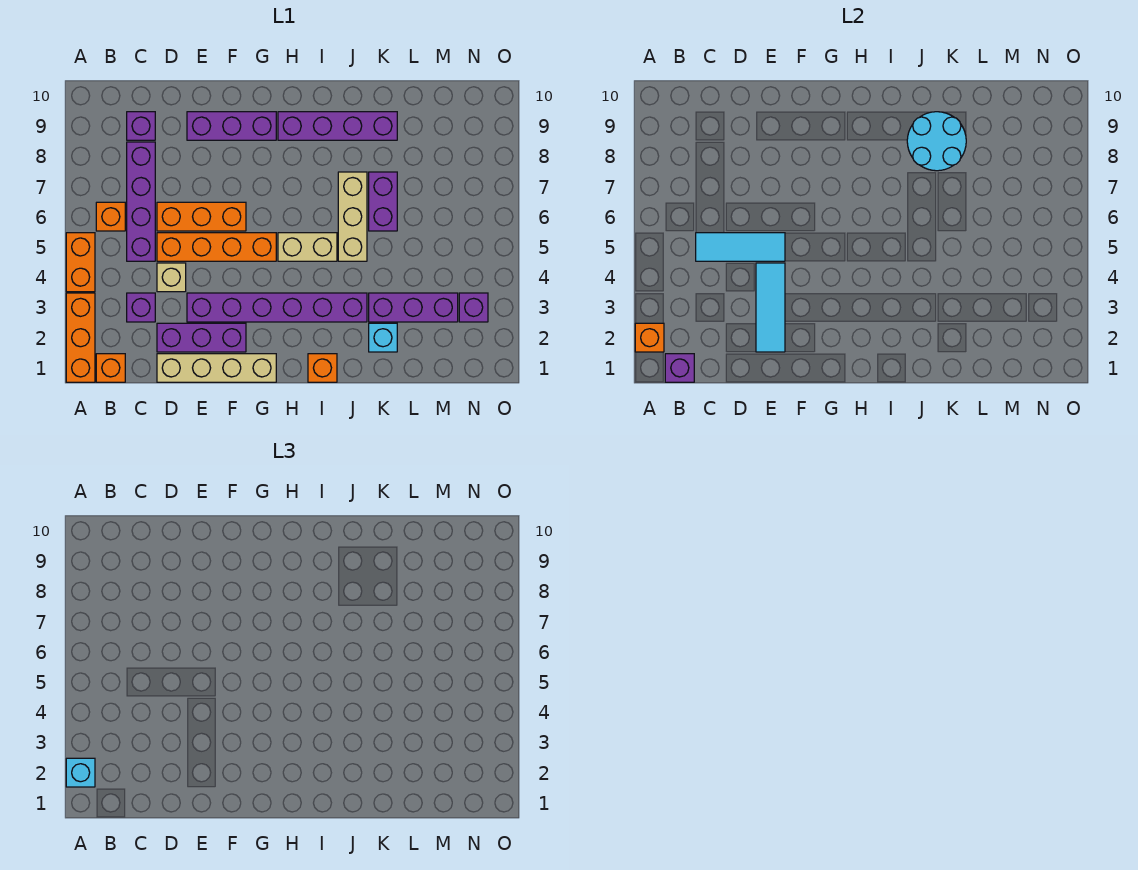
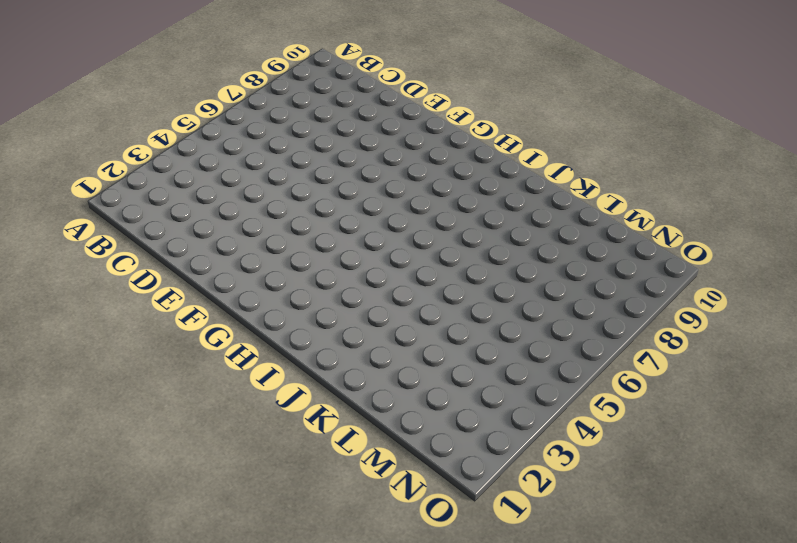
none -> orange brick A1:A3 level 1
none -> orange brick A4:A5 level 1
none -> orange brick B1 level 1

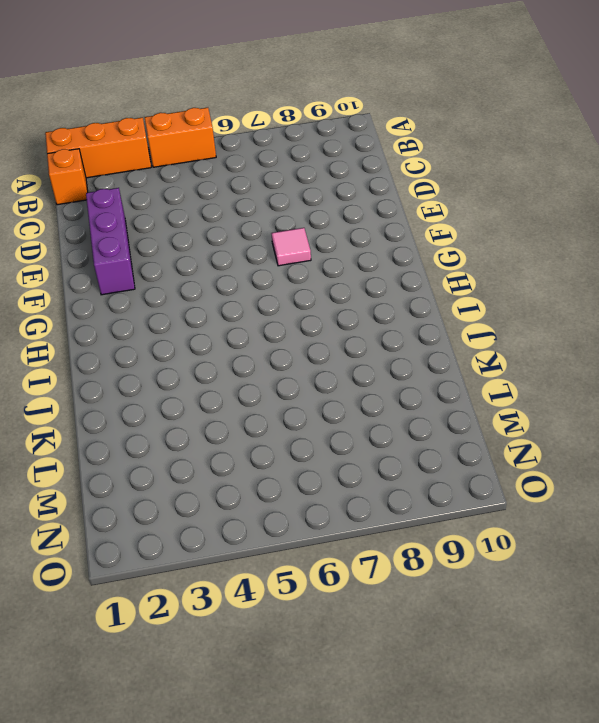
pink tile F7 level 1 -> none
none -> orange brick B6 level 1
none -> purple brick C3 level 1
none -> purple brick C5:C8 level 1

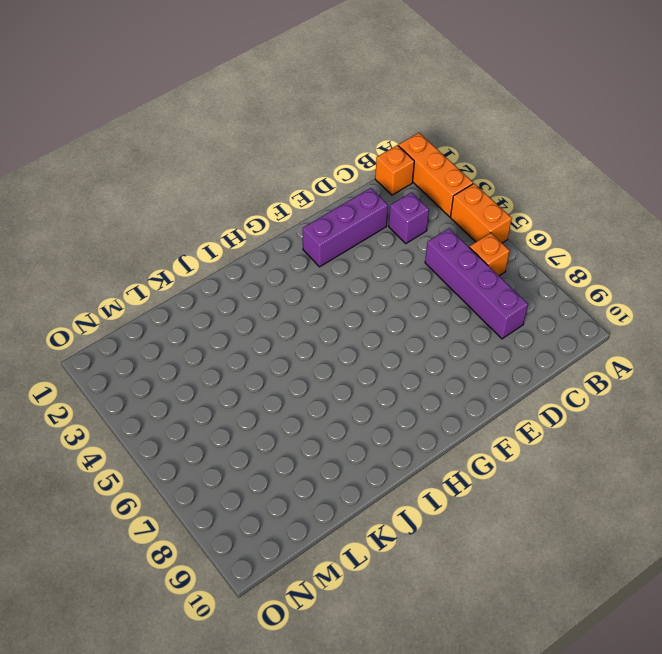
none -> purple brick C9 level 1
none -> tan brick D1:G1 level 1
none -> tan brick D4 level 1

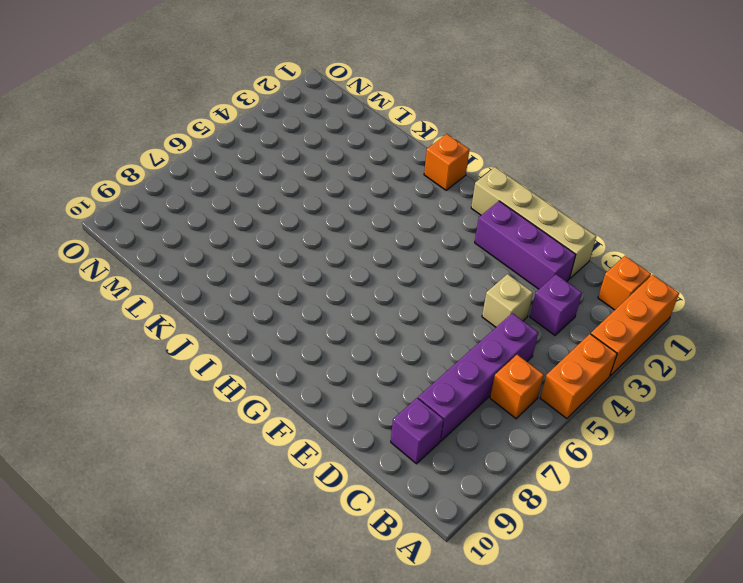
none -> orange brick D5:G5 level 1
none -> orange brick D6:F6 level 1
none -> purple brick E3:J3 level 1

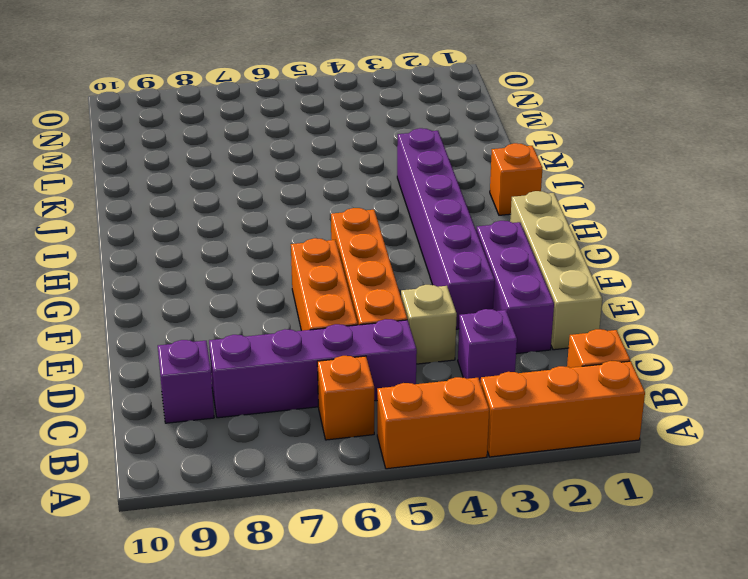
none -> purple brick E9:G9 level 1
none -> tan brick H5:I5 level 1
none -> purple brick H9:K9 level 1

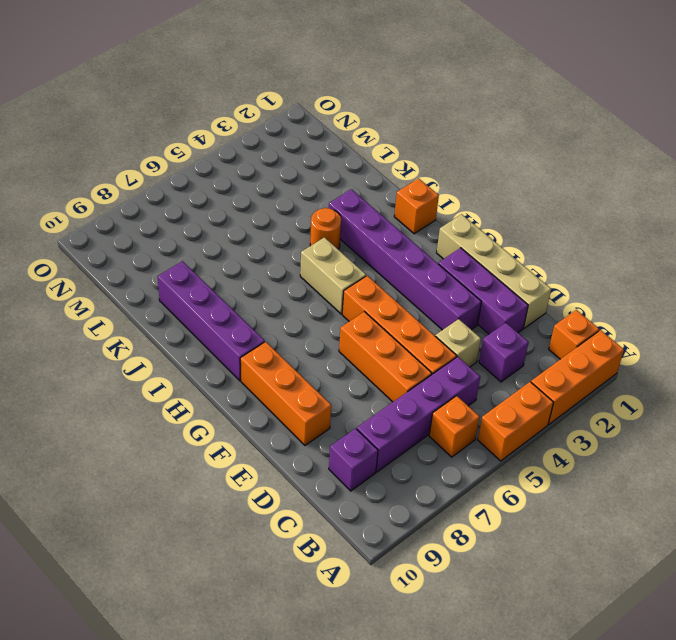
orange brick E9:G9 level 1 -> purple brick E9:G9 level 1
orange round brick J4 level 1 -> none
none -> tan brick J5:J7 level 1
none -> cyan brick K2 level 1
none -> purple brick K3:M3 level 1

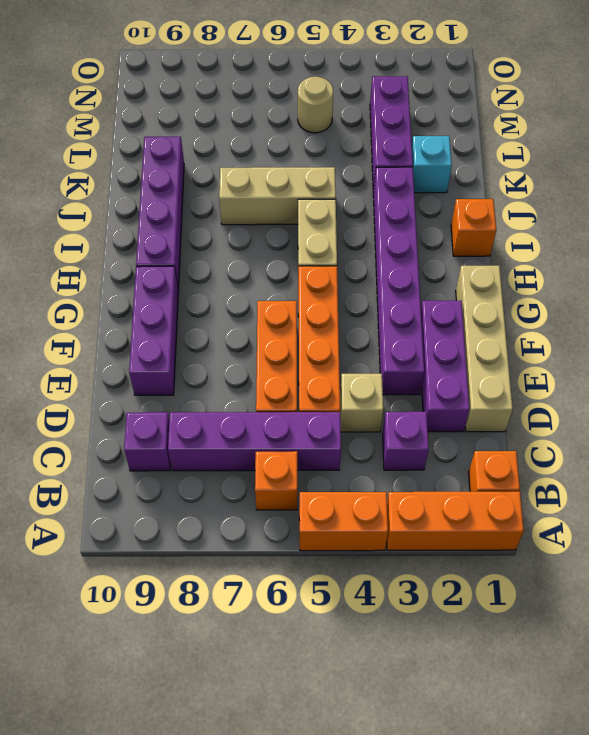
tan round brick M5 level 1 -> none
none -> purple brick K6:K7 level 1
none -> purple brick N3 level 1
none -> orange brick A2 level 2

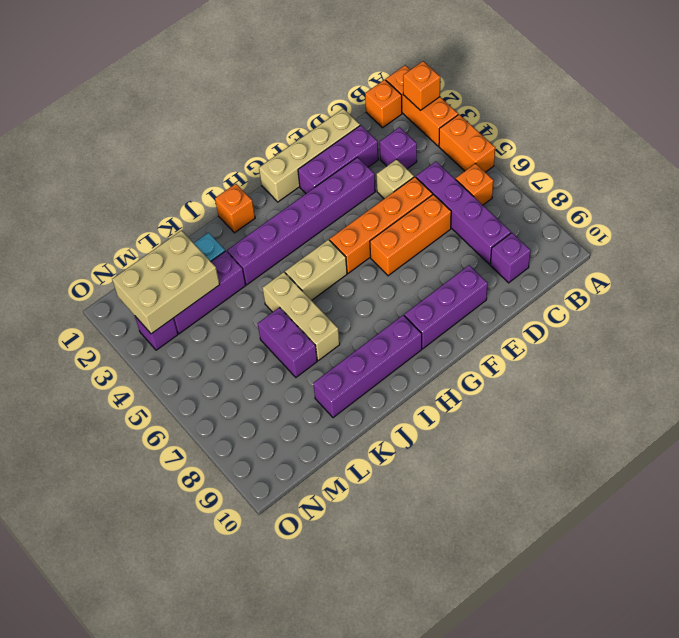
tan brick L2:N3 level 2 -> none
none -> purple brick B1 level 2
none -> cyan tile C5:E5 level 2
none -> cyan tile E2:E4 level 2

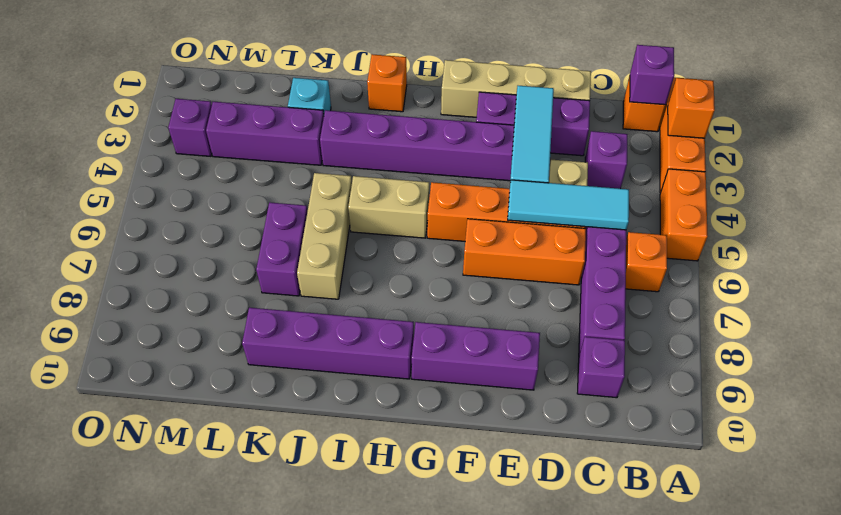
none -> cyan round brick J8:K9 level 2
none -> cyan brick A2 level 3

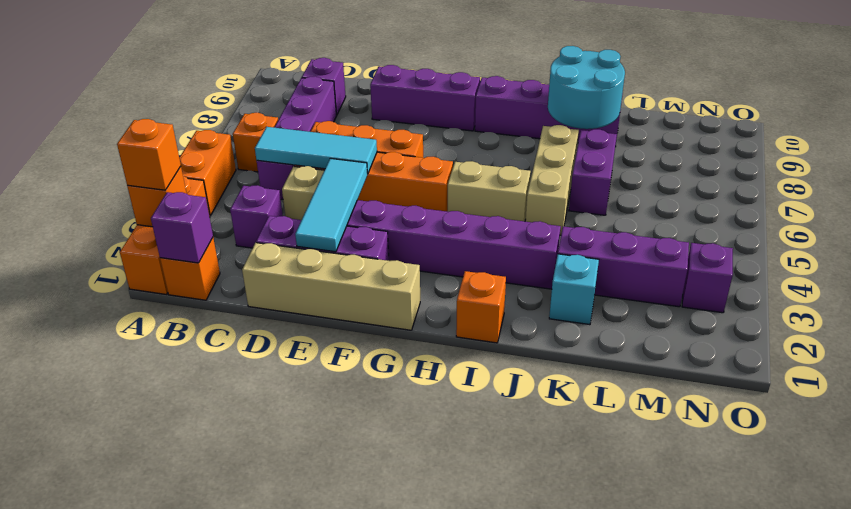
orange brick A2 level 3 -> cyan brick A2 level 3

